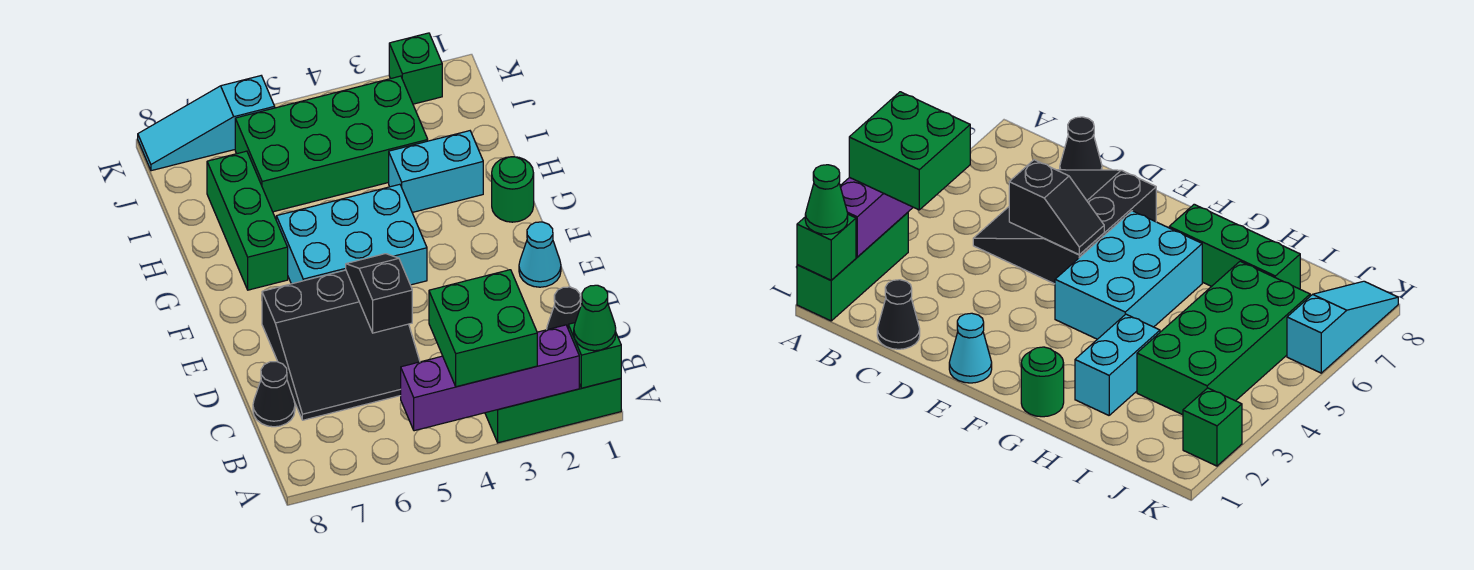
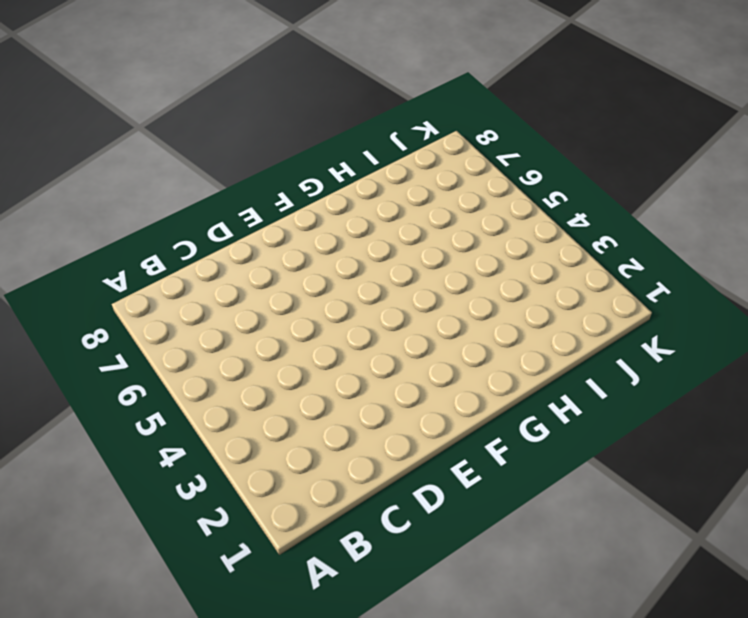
none -> green brick A1:A3 level 1
none -> black cone C1 level 1
none -> black slope C5:E7 level 1 top E

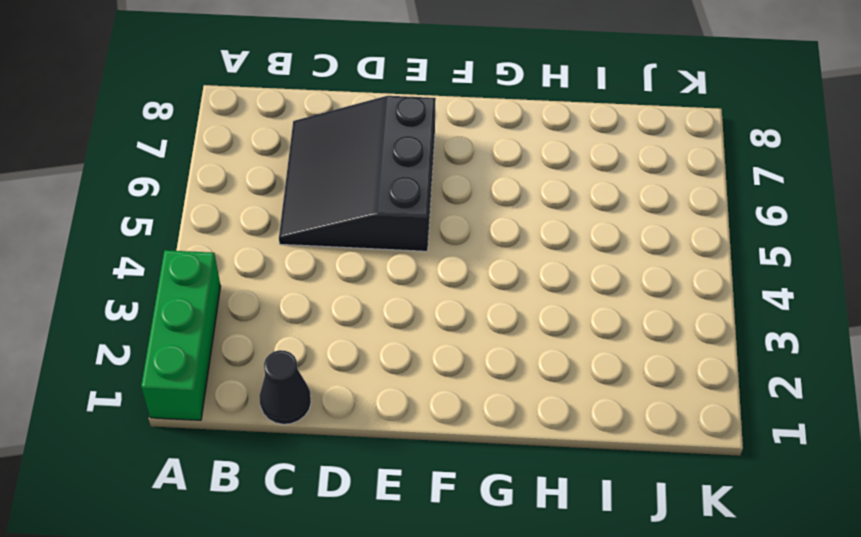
none -> black cone C8 level 1
none -> cyan cone E1 level 1
none -> cyan brick F4:G6 level 1

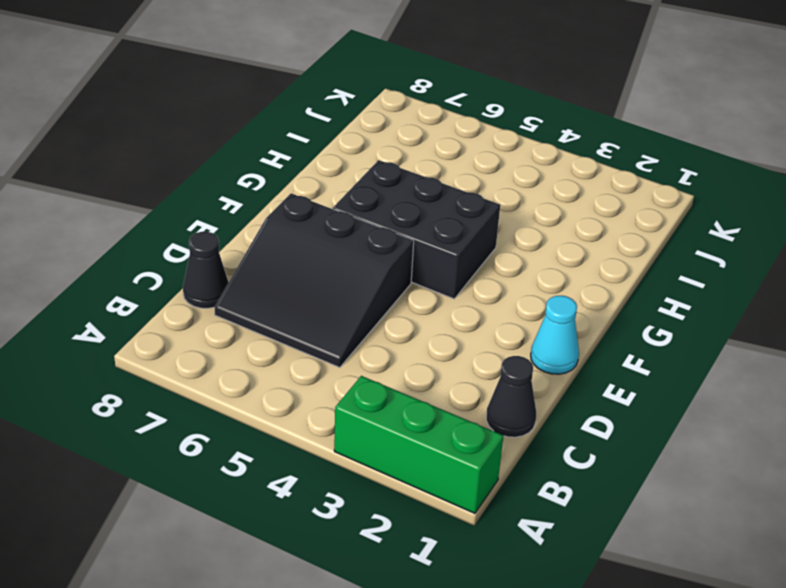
black brick F4:G6 level 1 -> cyan brick F4:G6 level 1
none -> green round brick G1 level 1
none -> green brick G7:I7 level 1
none -> cyan brick H2:H3 level 1

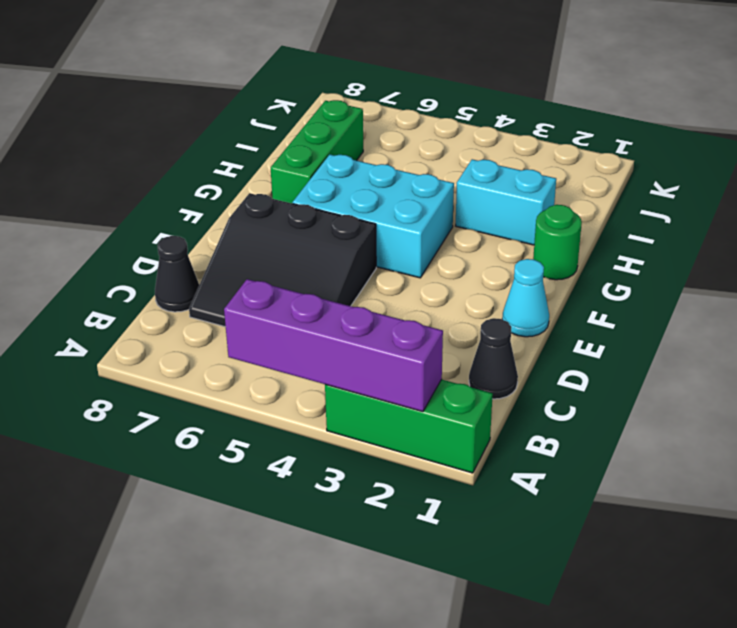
none -> green brick I3:J6 level 1
none -> green brick K2 level 1
none -> cyan slope K6:K8 level 1 top 6

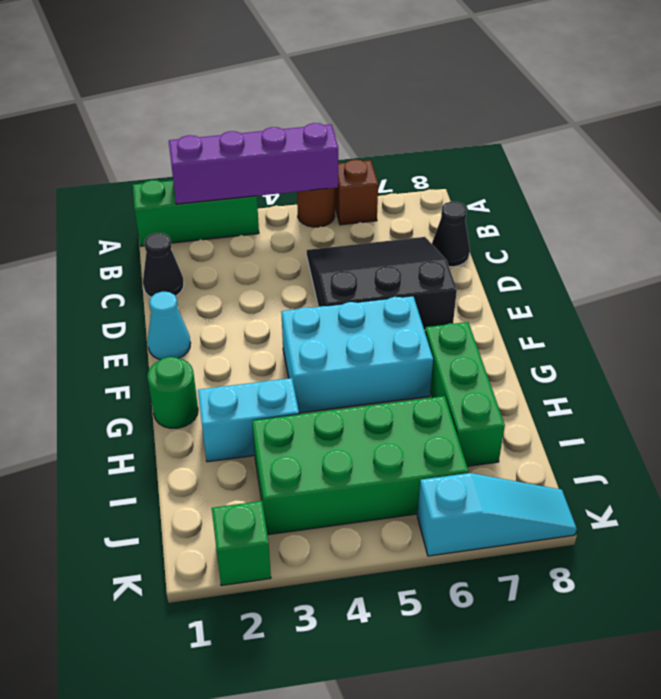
brown round brick A5 level 1 -> none
brown brick A6 level 1 -> none
none -> green brick A1 level 2
none -> black slope D5:E5 level 2 top D
none -> green cone A1 level 3

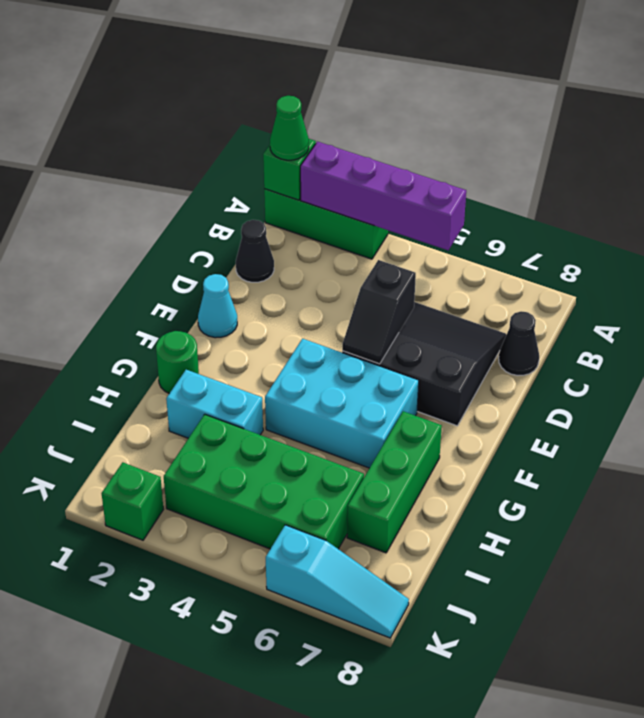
none -> green brick A3:B4 level 3

